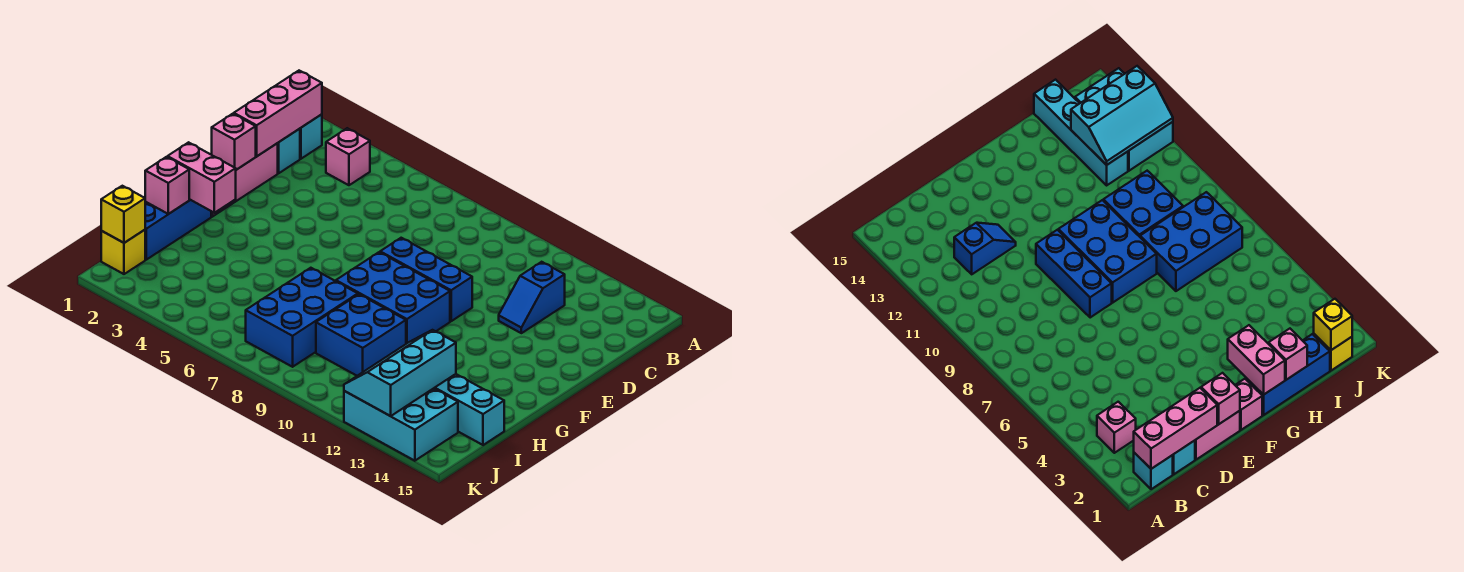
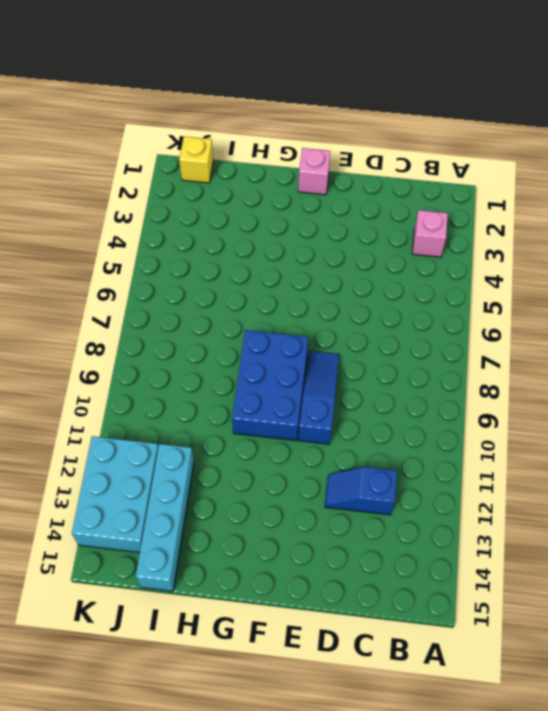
blue slope E8:E10 level 1 top 10 -> blue brick E8:E10 level 1
none -> cyan brick B1 level 1
none -> cyan brick C1 level 1
none -> pink brick D1:E1 level 1

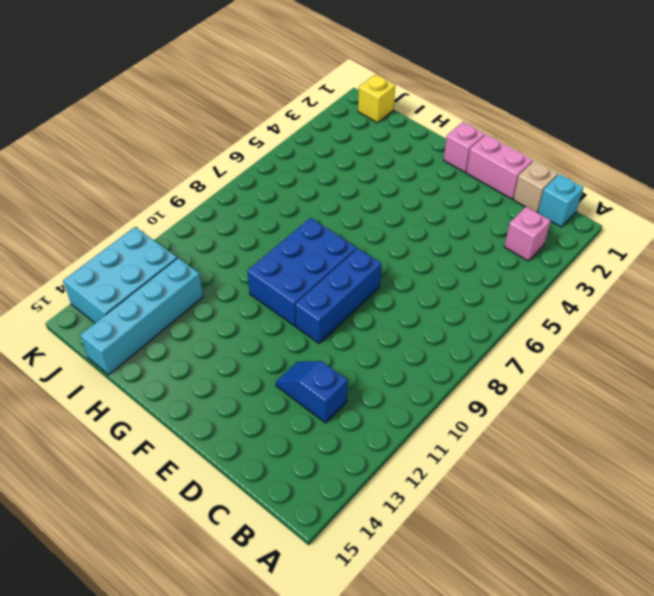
tan brick C1 level 1 -> cyan brick C1 level 1
none -> blue brick G1:I1 level 1
none -> blue brick H7:J8 level 1
none -> blue brick H9:I10 level 1

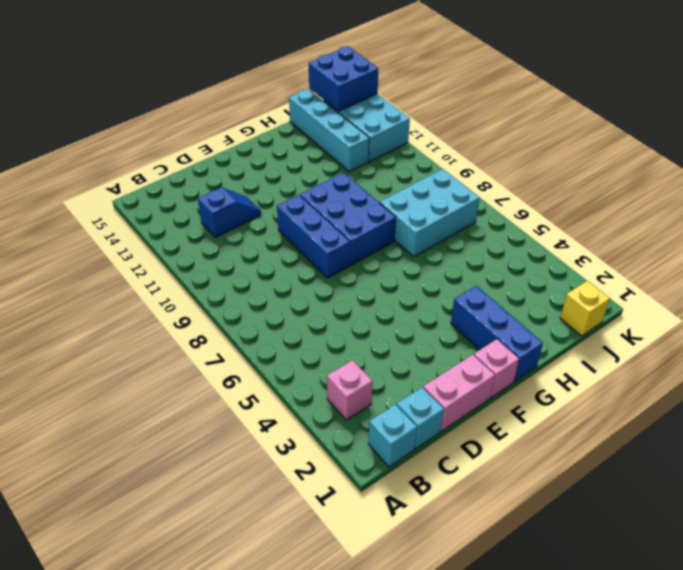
blue brick G1:G3 level 1 -> blue brick G1:I1 level 1
cyan brick H7:J8 level 1 -> blue brick H7:J8 level 1
blue brick J14:K15 level 2 -> blue brick H9:I10 level 1
none -> pink brick B1:D1 level 2
none -> pink brick E1 level 2
none -> pink brick G1:G2 level 2

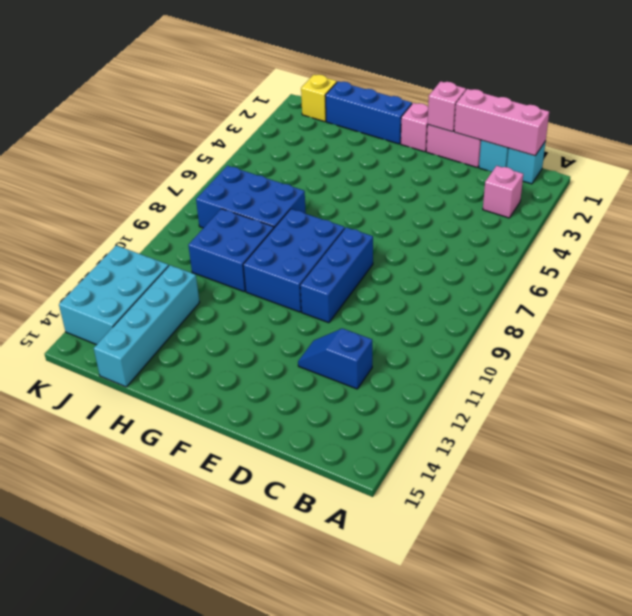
none -> pink brick G1:G2 level 2
none -> pink brick H1 level 2
none -> cyan slope I12:K13 level 2 top 13

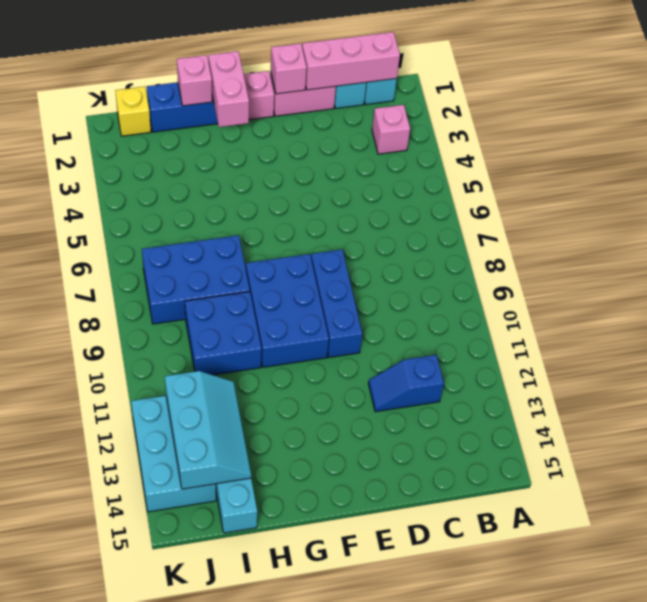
cyan slope I12:J14 level 2 top J -> cyan slope I12:K13 level 2 top 13
none -> yellow brick J1 level 2

